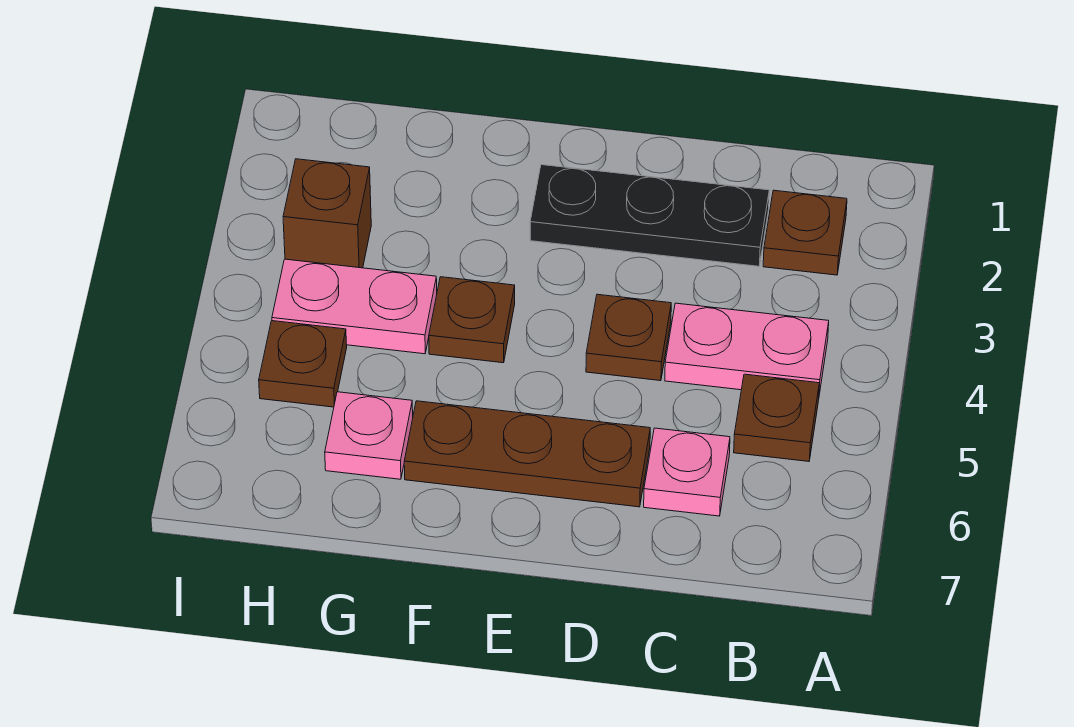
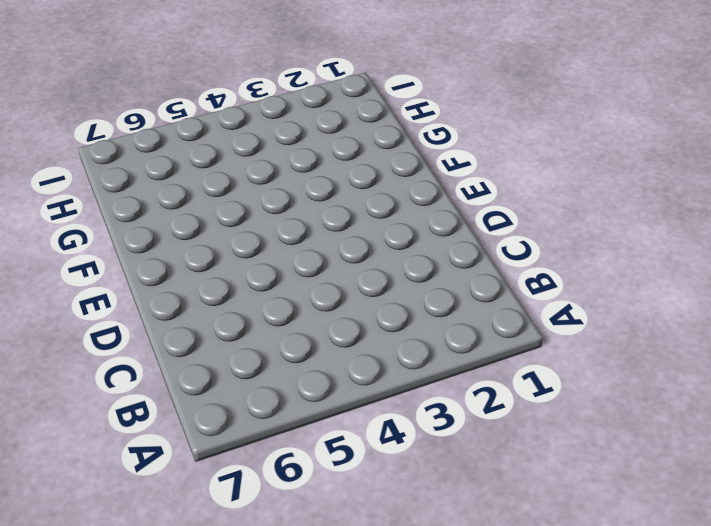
none -> brown plate B2 level 1
none -> pink plate B4:C4 level 1
none -> brown plate B5 level 1

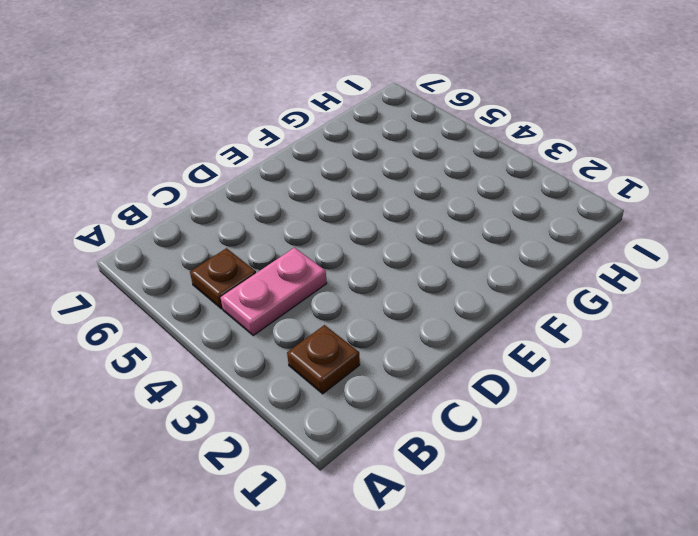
none -> black plate C2:E2 level 1
none -> pink plate C6 level 1
none -> brown plate D4 level 1

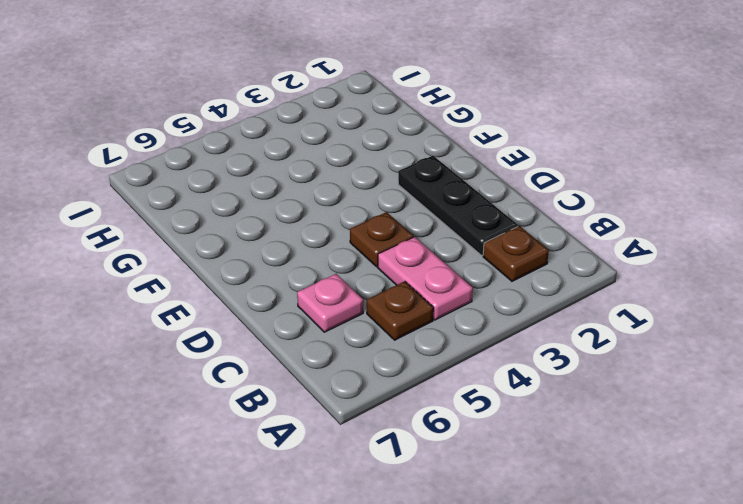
none -> brown plate D6:F6 level 1
none -> brown plate F4 level 1
none -> pink plate G4:H4 level 1

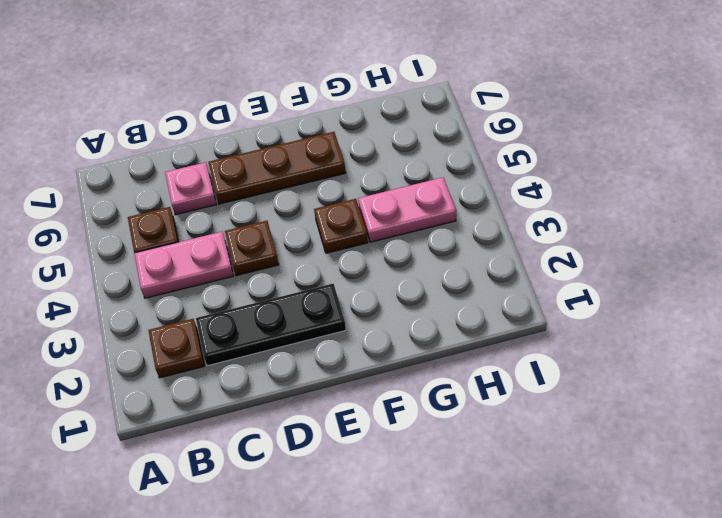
none -> pink plate G6 level 1
none -> brown brick H3 level 1
none -> brown plate H5 level 1

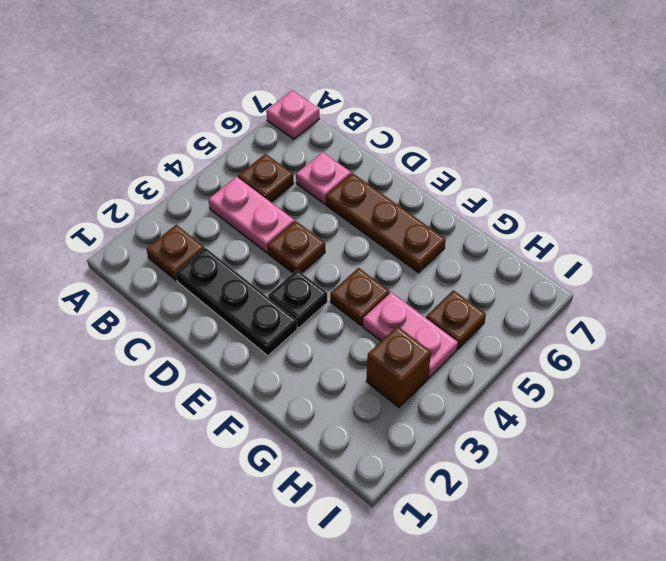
pink plate A7 level 1 -> pink plate G6 level 1
black plate E3 level 1 -> none

